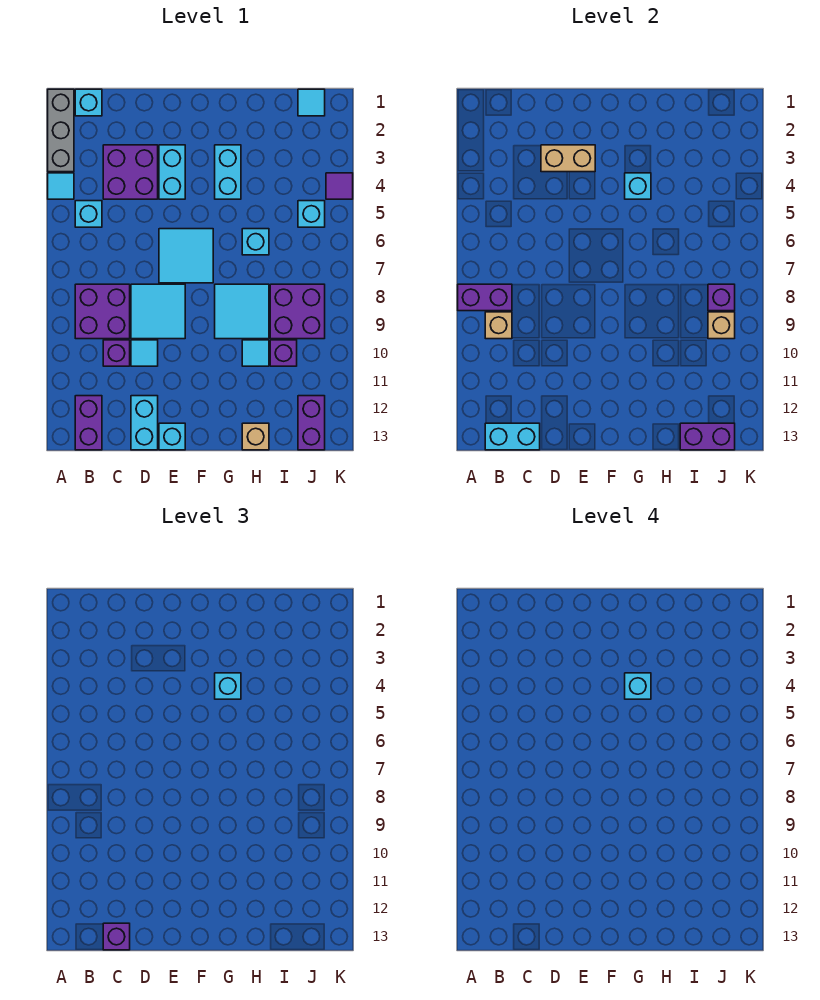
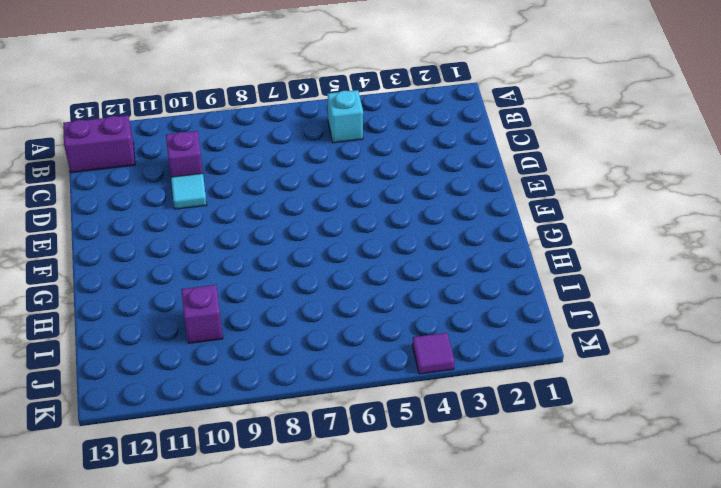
none -> grey brick A1:A3 level 1
none -> cyan tile A4 level 1
none -> cyan brick B1 level 1
none -> purple brick B8:C9 level 1

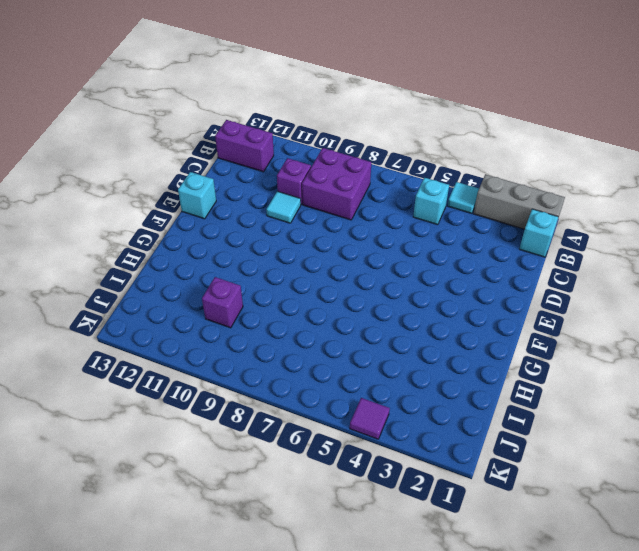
none -> purple brick C3:D4 level 1
none -> cyan tile D8:E9 level 1
none -> cyan brick D12:D13 level 1
none -> cyan brick E3:E4 level 1

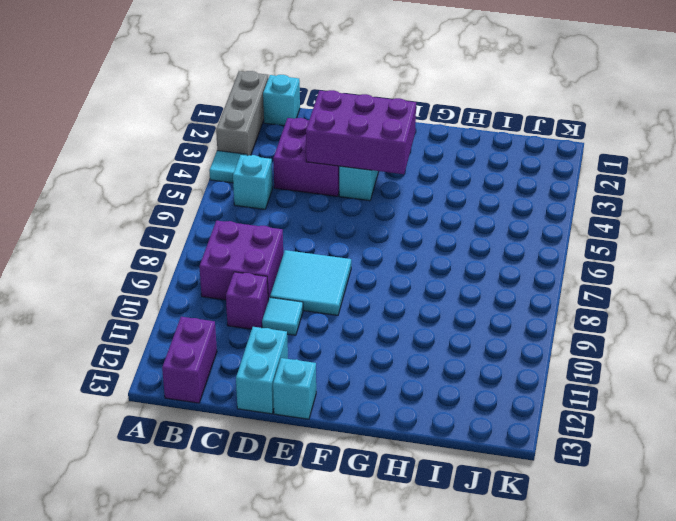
purple brick D3:F4 level 2 -> tan brick D3:E3 level 2
none -> cyan tile E6:F7 level 1
none -> cyan brick G3:G4 level 1
none -> cyan tile G8:H9 level 1
none -> cyan brick H6 level 1

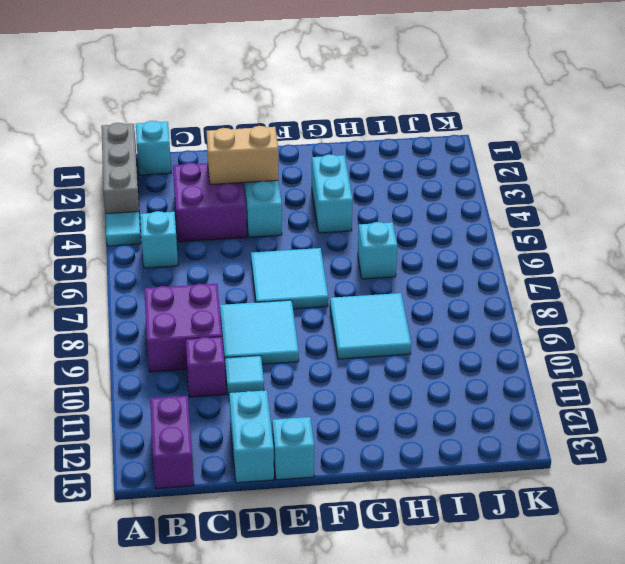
none -> cyan tile H10 level 1
none -> tan brick H13 level 1
none -> purple brick I8:J9 level 1
none -> purple brick I10 level 1

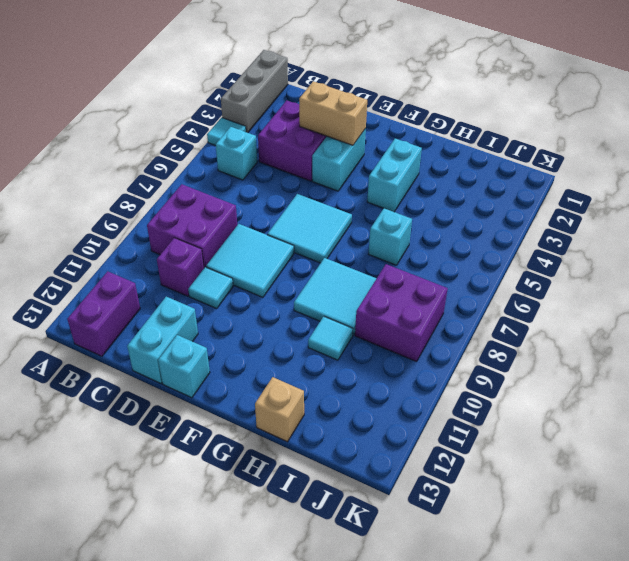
none -> cyan brick B1 level 1
none -> purple brick I10 level 1
none -> cyan tile J1 level 1
none -> cyan brick J5 level 1

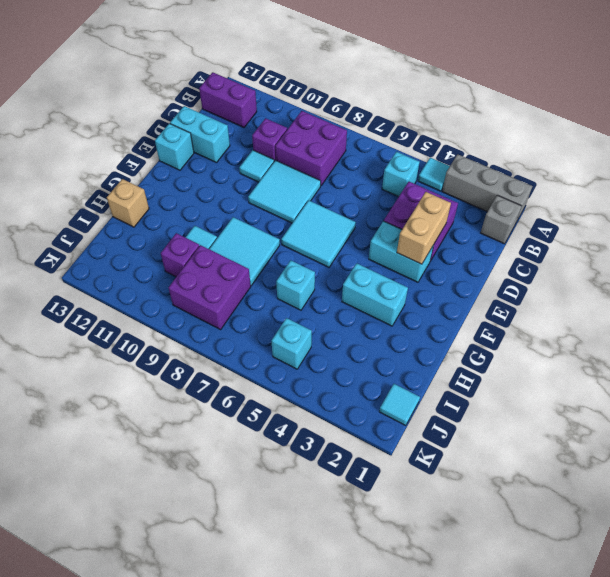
grey brick B1 level 1 -> cyan brick B1 level 1
none -> purple brick J12:J13 level 1
none -> purple tile K4 level 1
none -> purple brick A8:B8 level 2
none -> tan brick B9 level 2

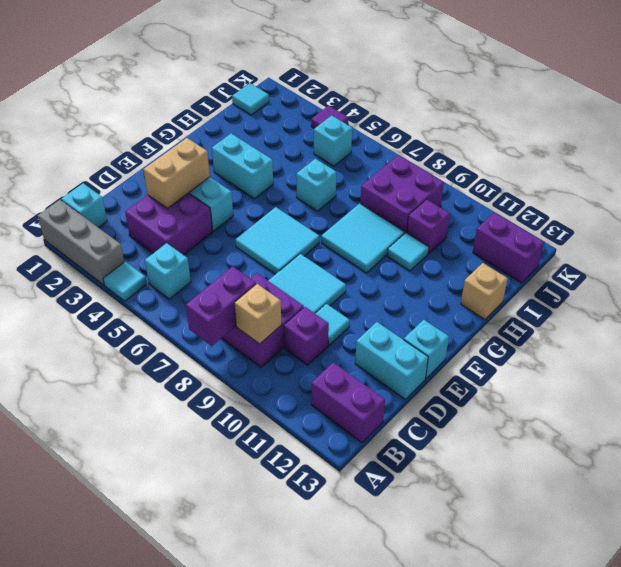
none -> cyan brick B13:C13 level 2
none -> cyan brick G4 level 2
none -> purple brick I13:J13 level 2
none -> purple brick J8 level 2

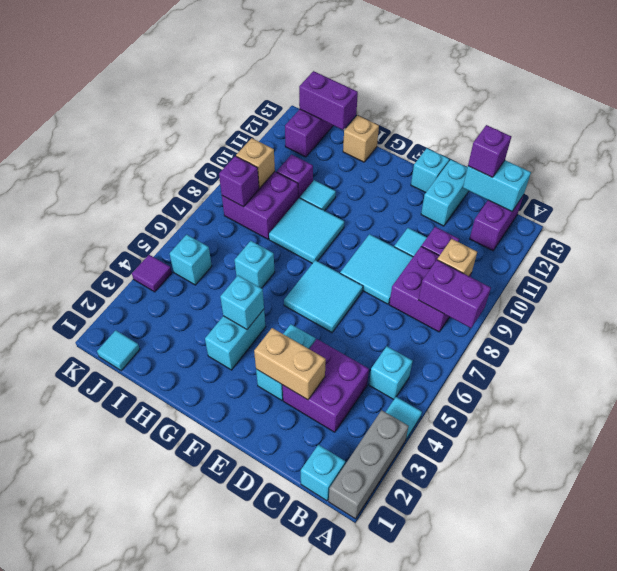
none -> cyan brick G4 level 3
none -> cyan brick G4 level 4

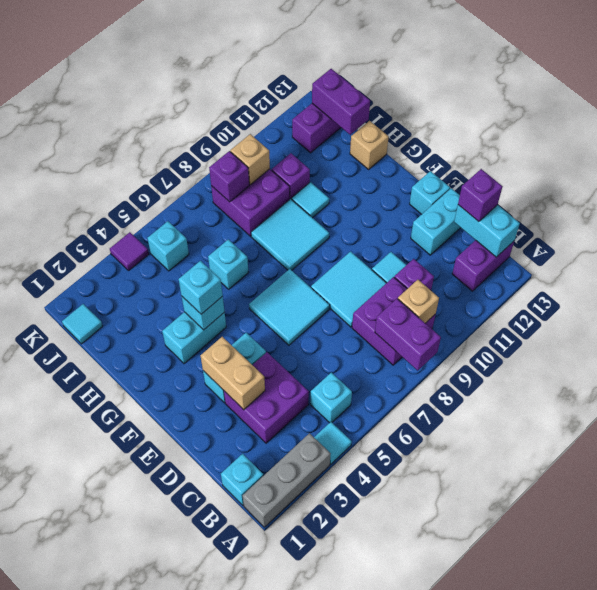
none -> cyan brick G4 level 4

